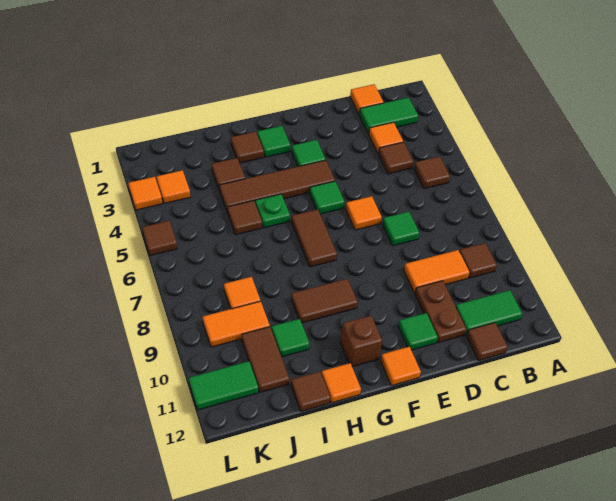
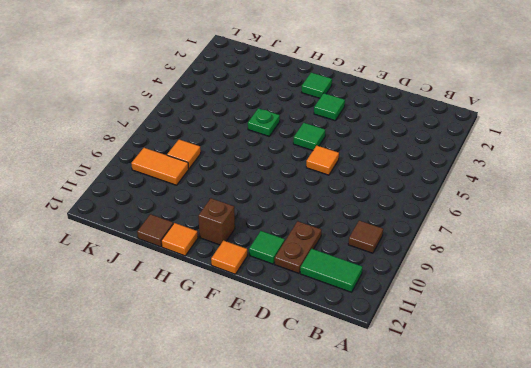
none -> green tile B2:C2 level 1
none -> brown tile B5 level 1
none -> orange tile C1 level 1
none -> orange tile C3 level 1

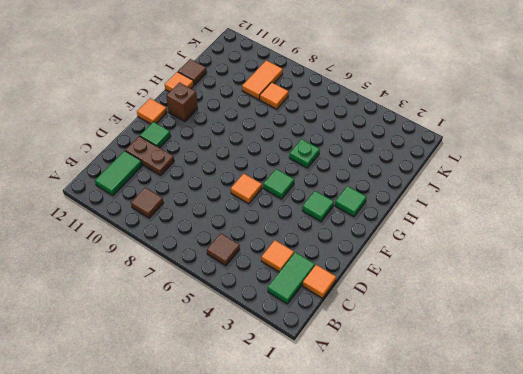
none -> brown tile C4 level 1
none -> orange tile C9:D9 level 1
none -> brown tile C12 level 1
none -> green tile D7 level 1

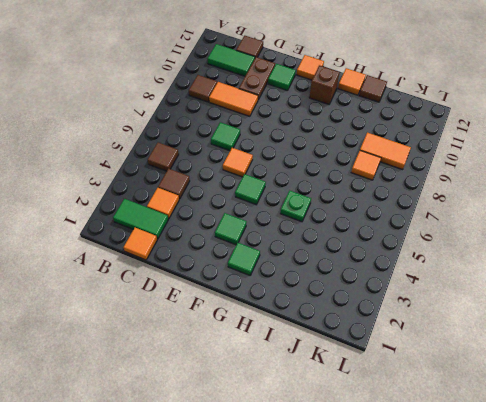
none -> brown tile F4:I4 level 1
none -> brown tile G6:G7 level 1
none -> brown tile G9:H9 level 1
none -> brown tile H2 level 1

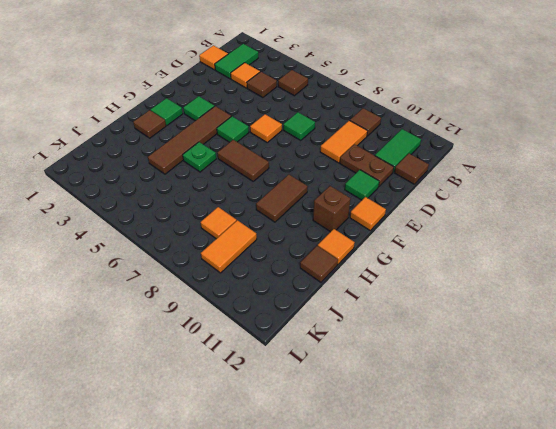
none -> brown tile I3 level 1
none -> brown tile I5 level 1
none -> green tile I10 level 1
none -> brown tile J10:J11 level 1

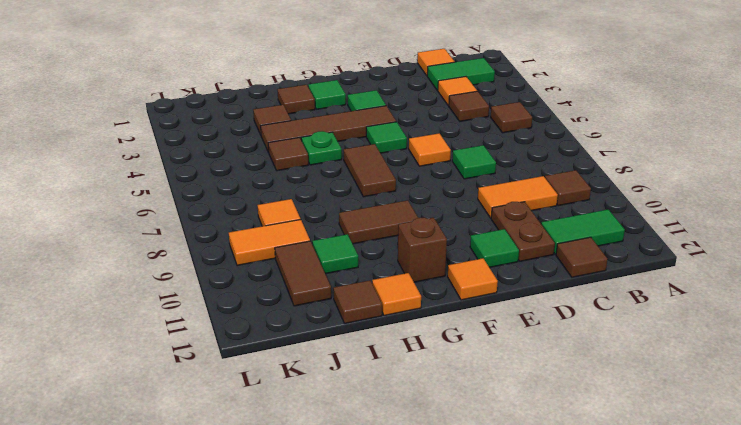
none -> orange tile K3 level 1
none -> green tile K11:L11 level 1
none -> orange tile L3 level 1
none -> brown tile L5 level 1

